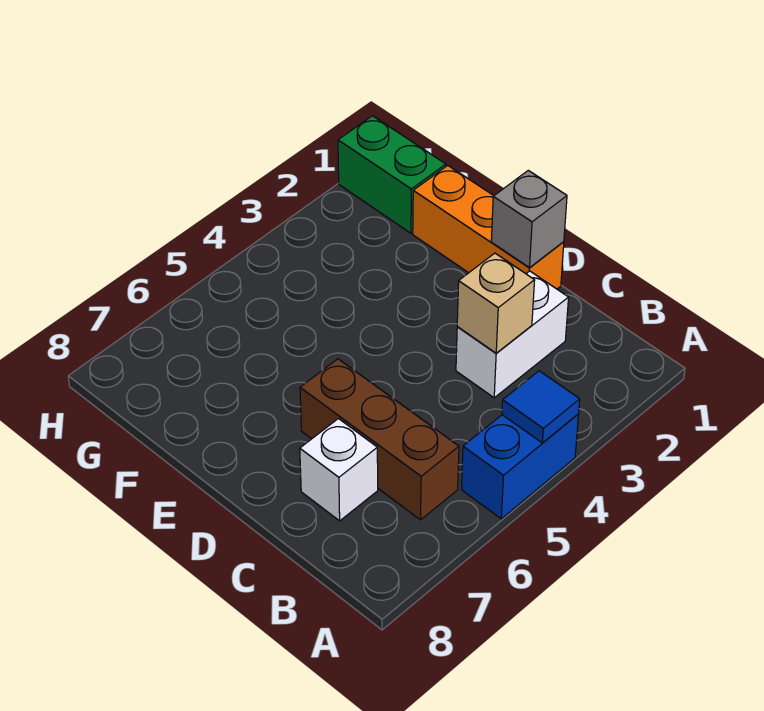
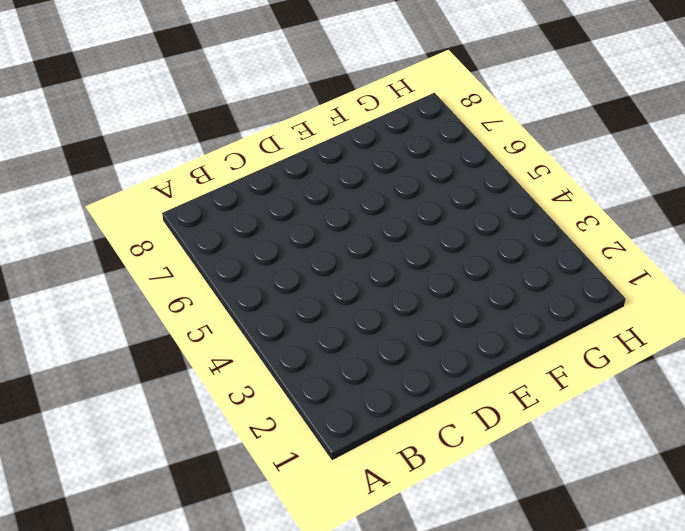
none -> blue brick A4:A5 level 1
none -> brown brick B6:D6 level 1

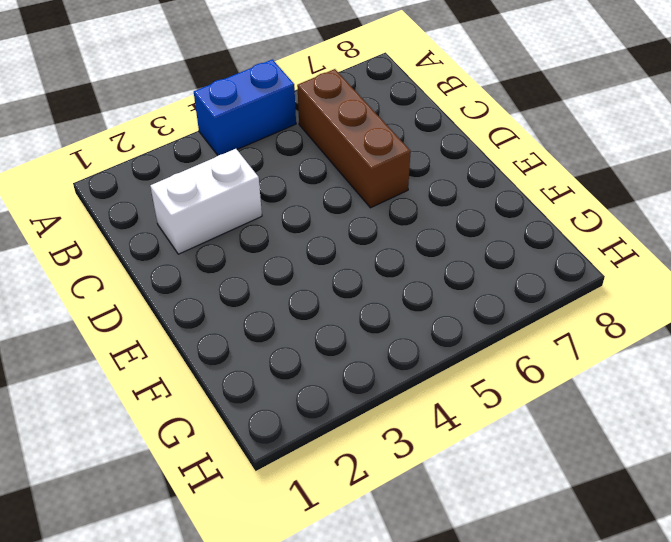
none -> white brick C7 level 1
none -> orange brick D1:F1 level 1

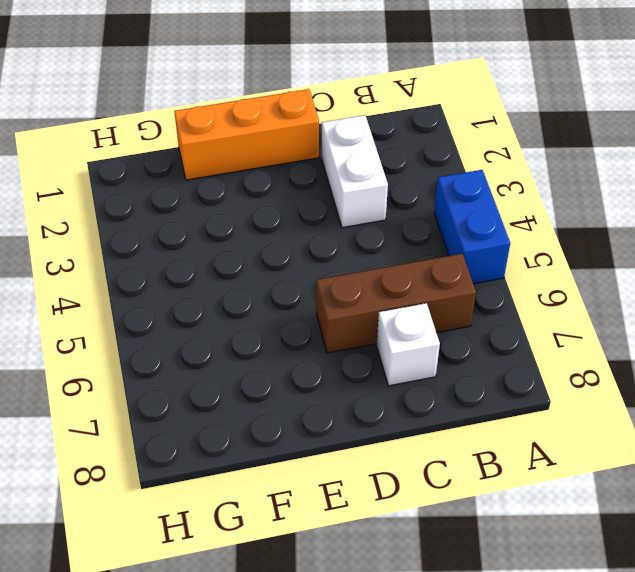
none -> green brick G1:H1 level 1
none -> blue tile A4 level 2

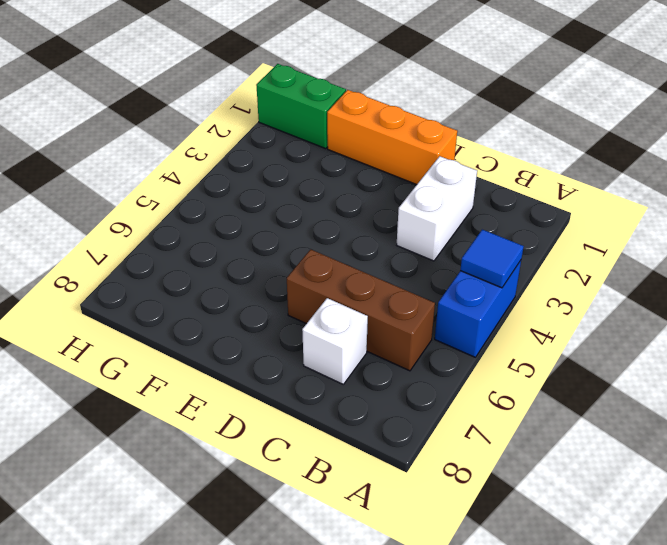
none -> tan brick C3 level 2
none -> grey brick D1 level 2

